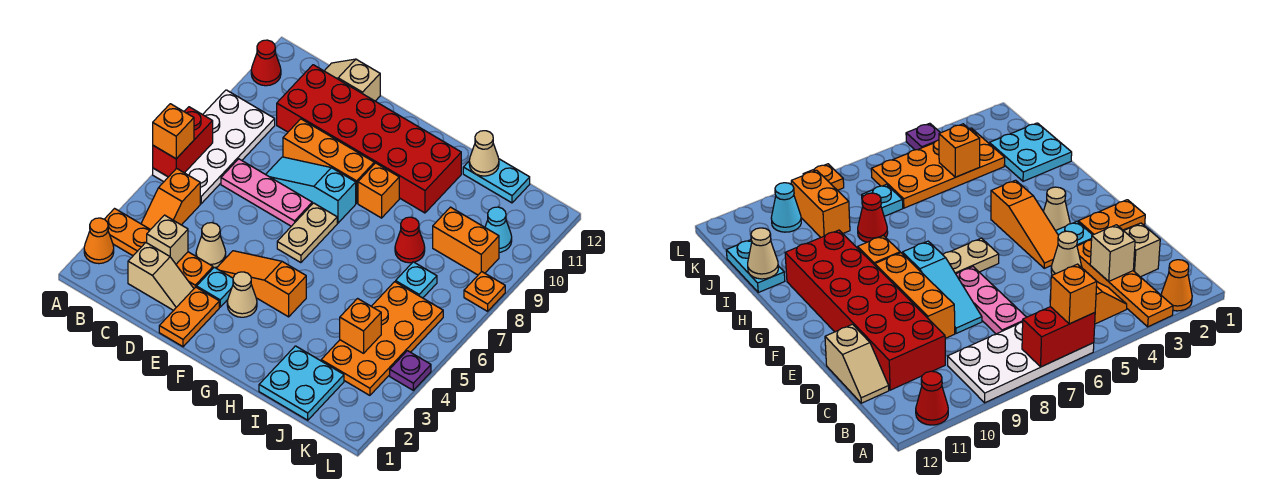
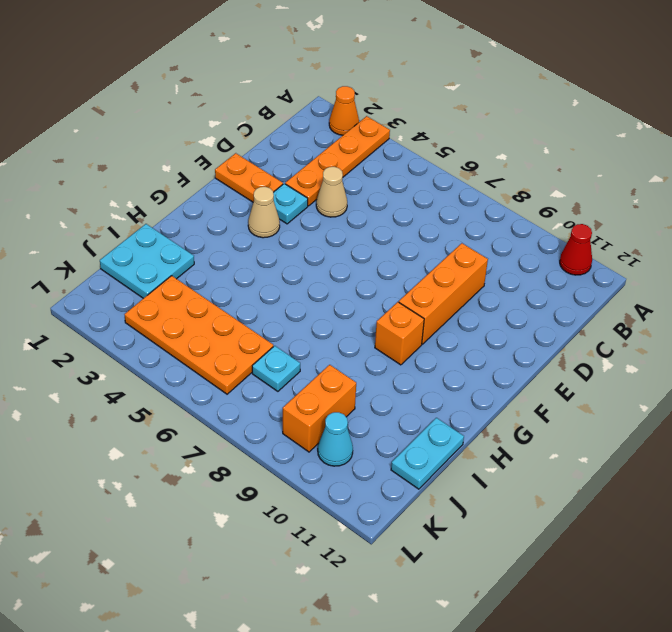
none -> white plate A6:B9 level 1
none -> orange slope B4:B5 level 1 top 5
none -> tan slope C2:D2 level 1 top C
none -> pink plate C7:E7 level 1

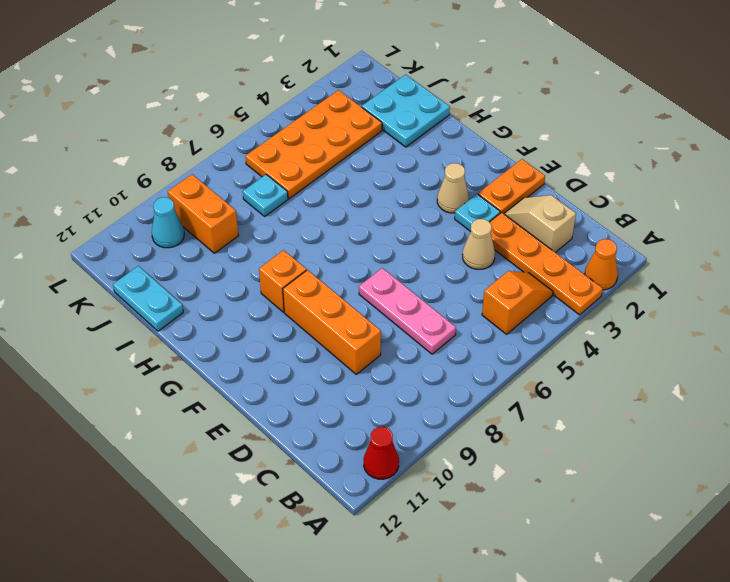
none -> white plate A6:B9 level 1
none -> red brick C10:H11 level 1
none -> tan slope C12:D12 level 1 top D
none -> cyan slope D8:F8 level 1 top F

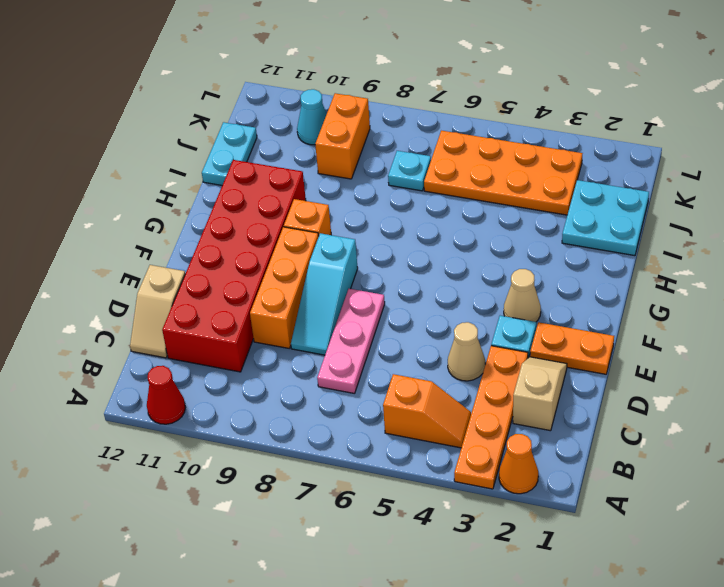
none -> white plate A6:B9 level 1
none -> orange slope E4:G4 level 1 top G
none -> tan plate F6:F7 level 1
none -> red cone I8 level 1

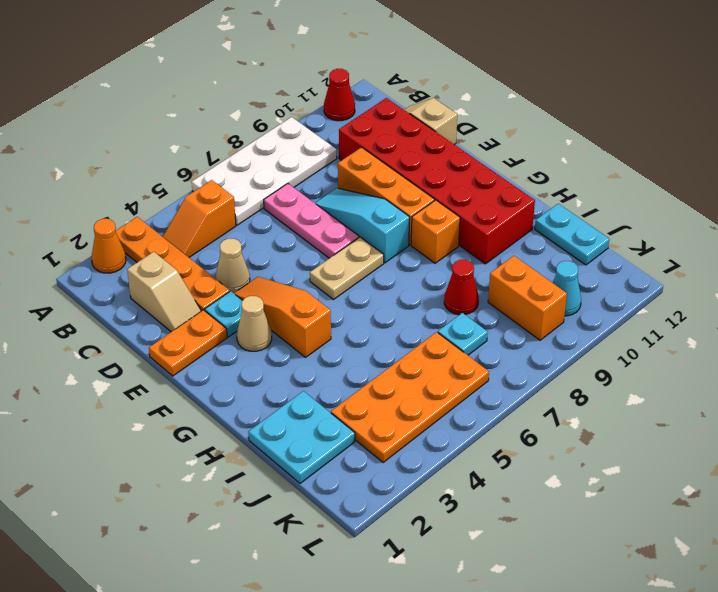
none -> purple plate L4 level 1
none -> orange plate L8 level 1
none -> red brick A6:A7 level 2
none -> tan brick C3 level 2

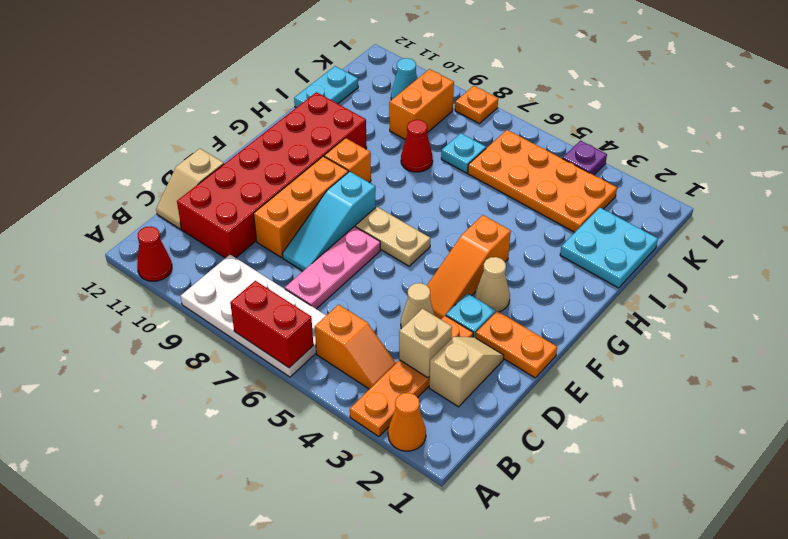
none -> tan cone I12 level 2
none -> orange brick J4 level 2
none -> orange brick A6 level 3

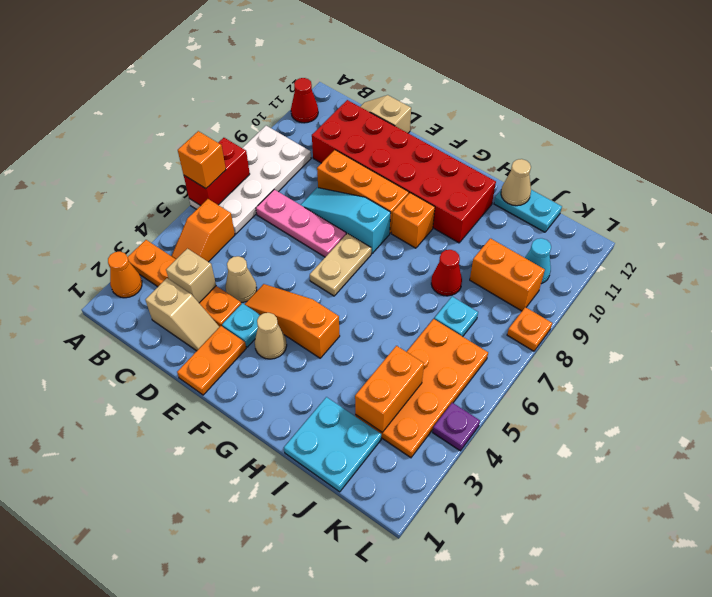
orange brick J3:J4 level 2 -> orange brick J4 level 2

